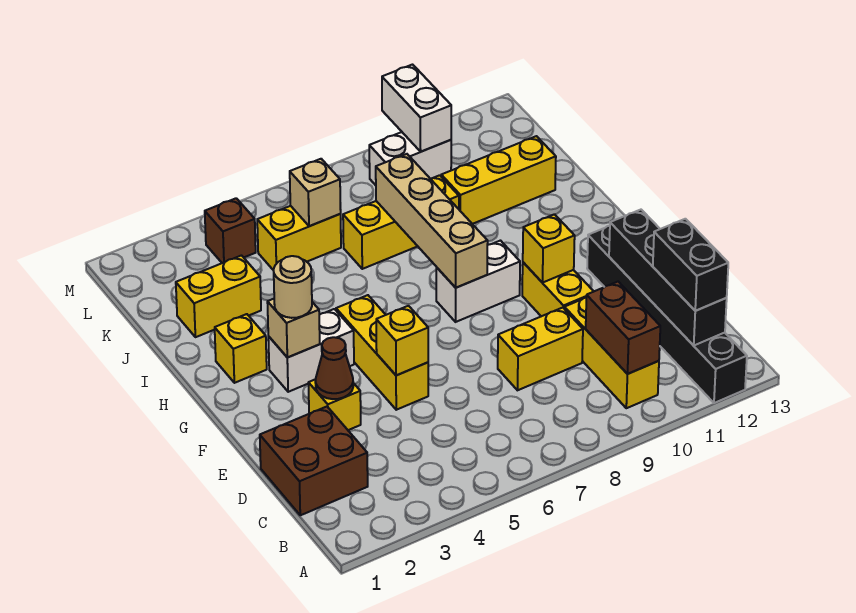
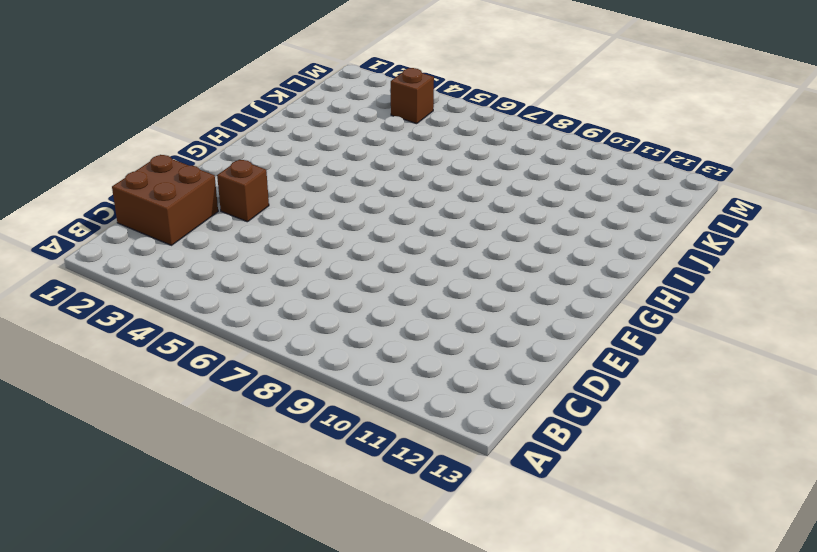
brown brick E3 level 1 -> yellow brick E3 level 1
none -> black brick A12:F12 level 1
none -> yellow brick B10:D10 level 1
none -> yellow brick D8:D9 level 1

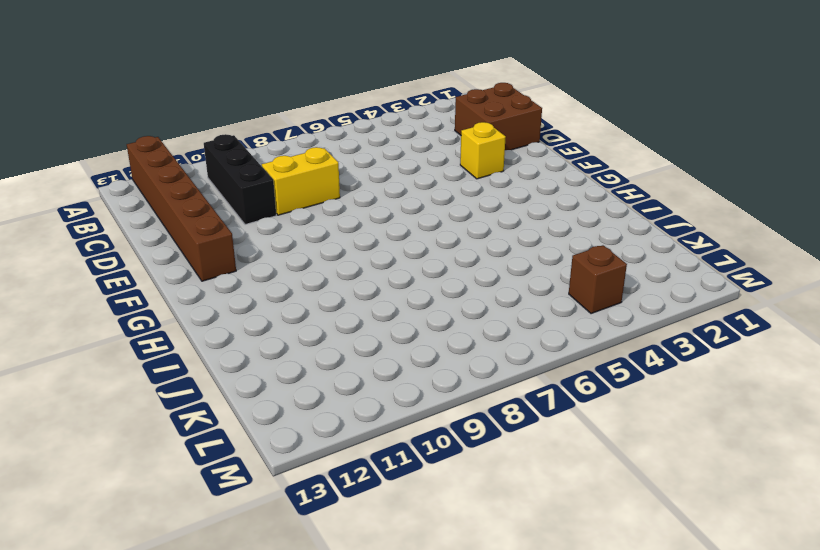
brown brick A12:F12 level 1 -> black brick A12:F12 level 1
black brick B10:D10 level 1 -> yellow brick B10:D10 level 1
none -> yellow brick E5:G5 level 1
none -> yellow brick E10:F10 level 1
none -> white brick G3:G4 level 1

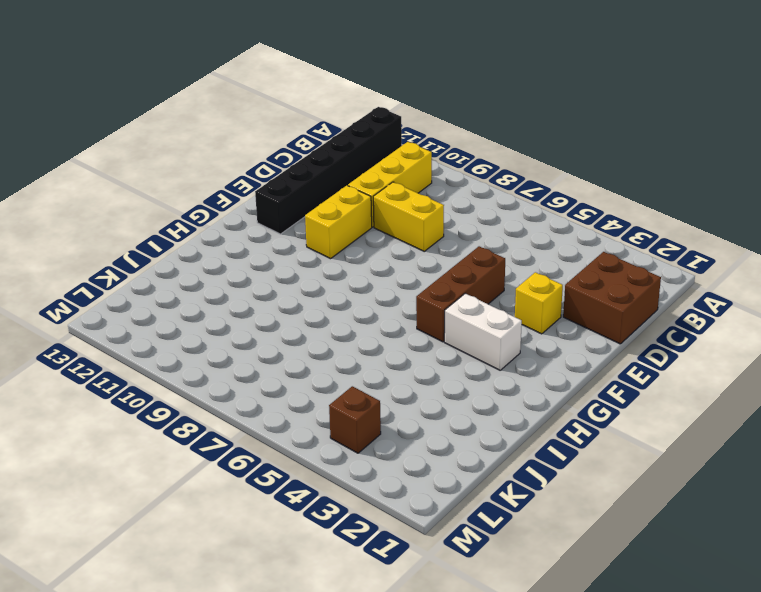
brown brick E5:G5 level 1 -> yellow brick E5:G5 level 1
none -> white brick G8:G9 level 1
none -> yellow brick H2 level 1
none -> yellow brick J2:J3 level 1

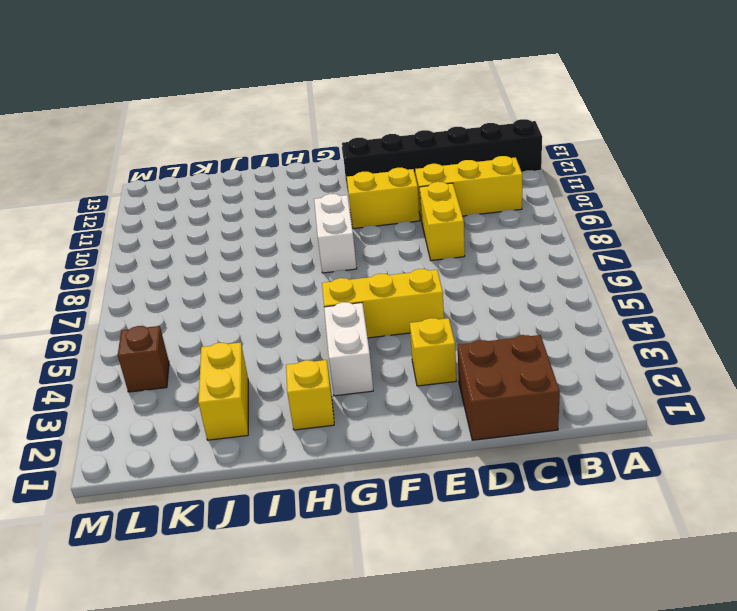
none -> yellow brick J7:J9 level 1
none -> yellow brick J10:J12 level 1
none -> yellow brick K5:K6 level 1

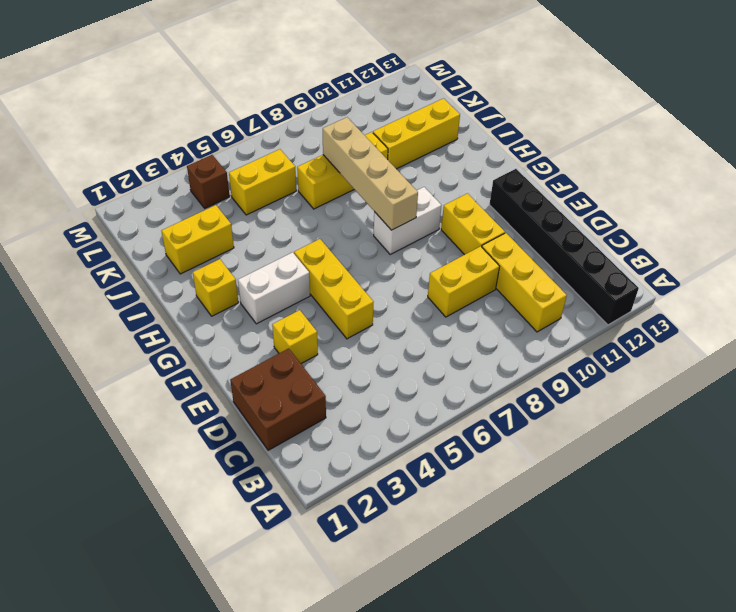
none -> white brick L9:L10 level 1
none -> brown brick B10:C10 level 2
none -> black brick B12:E12 level 2

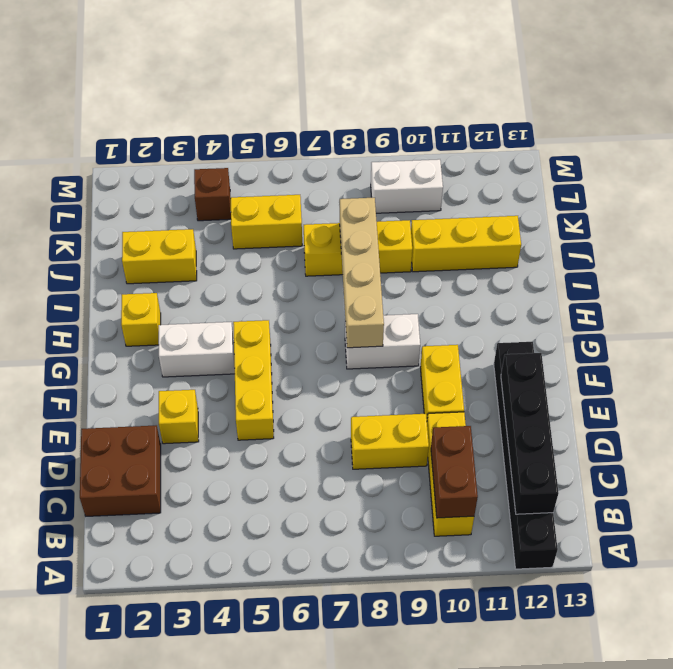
none -> brown cone E3 level 2
none -> yellow brick E5 level 2
none -> yellow brick F10 level 2

